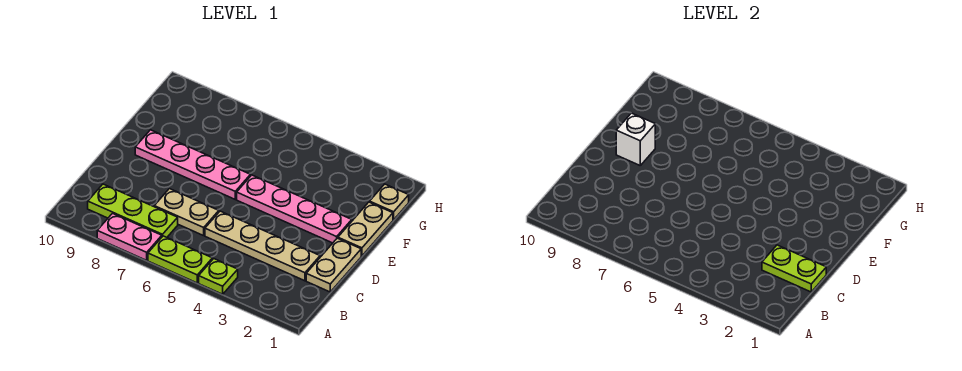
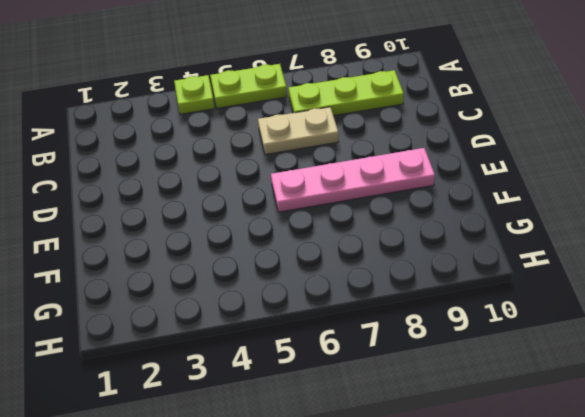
none -> pink plate A7:A8 level 1
none -> tan plate C1:D1 level 1
none -> tan plate C2:C5 level 1

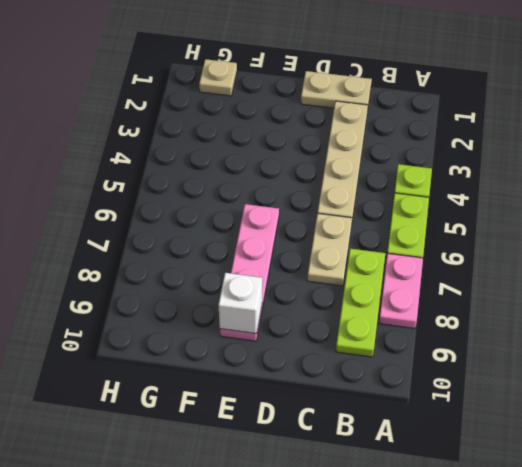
none -> tan plate E1:F1 level 1
none -> pink plate E2:E5 level 1
none -> lime plate C1:C2 level 2

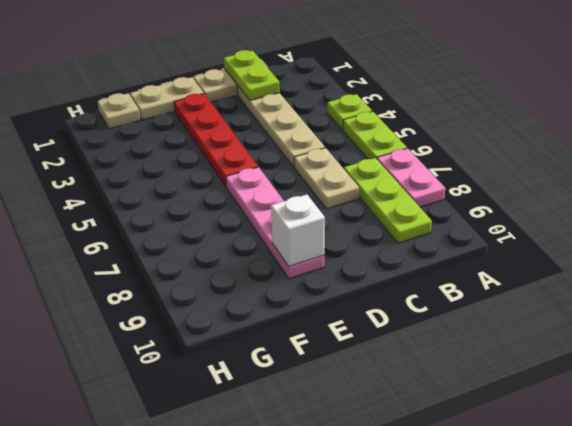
red plate E2:E5 level 1 -> pink plate E2:E5 level 1

